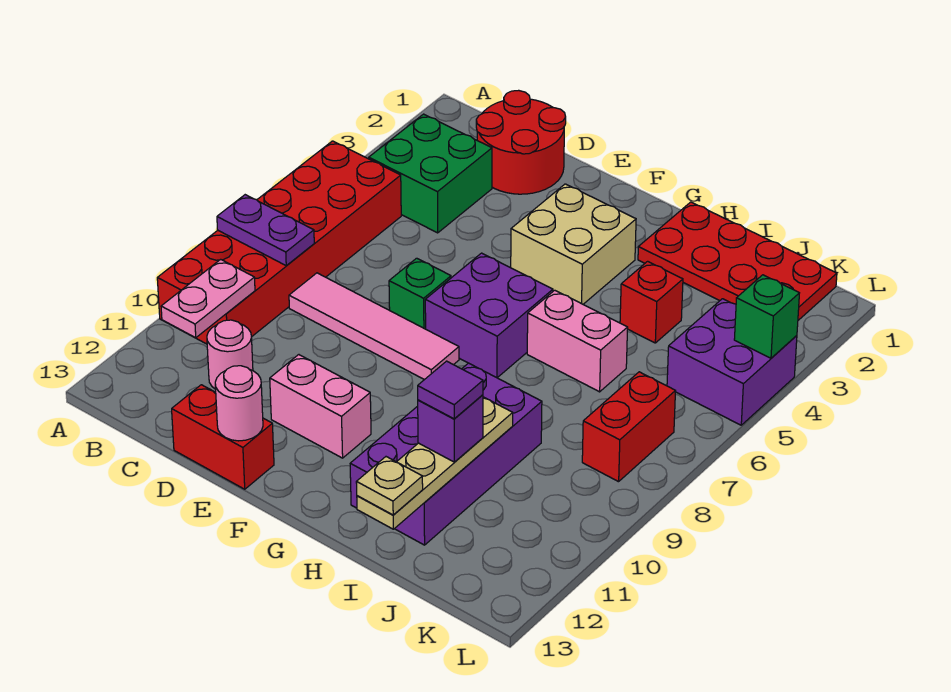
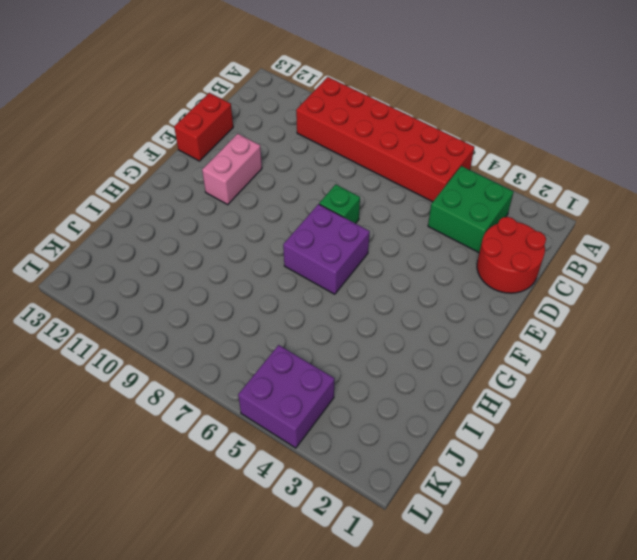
none -> pink tile C8:F8 level 1
none -> pink round brick C11 level 1
none -> tan brick F3:G4 level 1

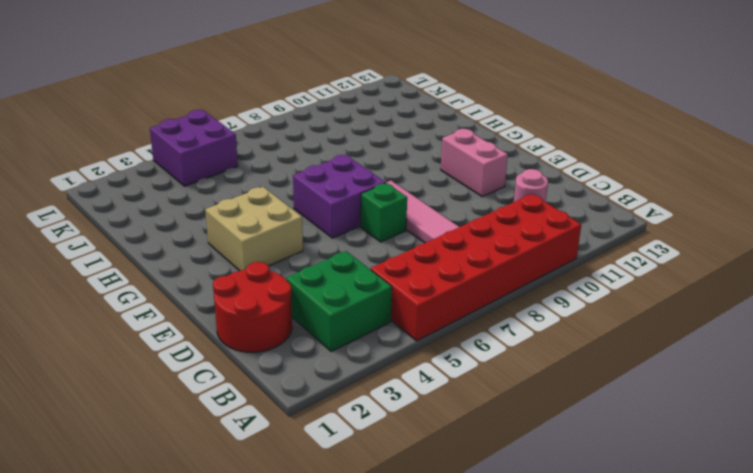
none -> red brick D13:E13 level 1
none -> red plate H1:K2 level 1
none -> pink brick H6:I6 level 1

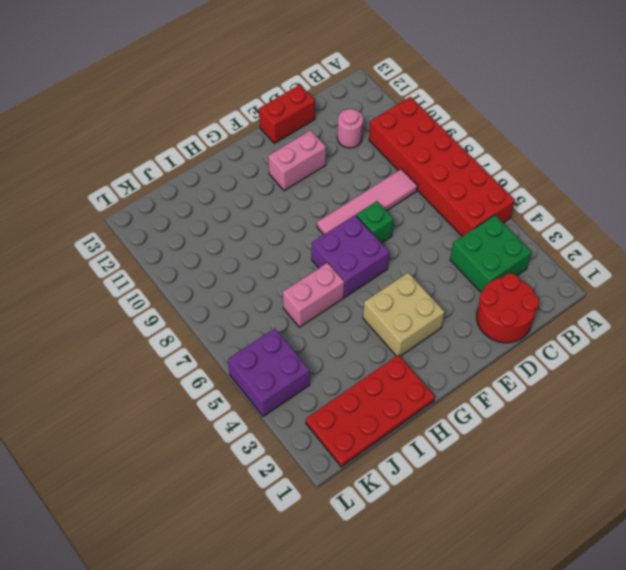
none -> purple brick H9:I12 level 1
none -> red brick I4 level 1
none -> red brick K7:K8 level 1

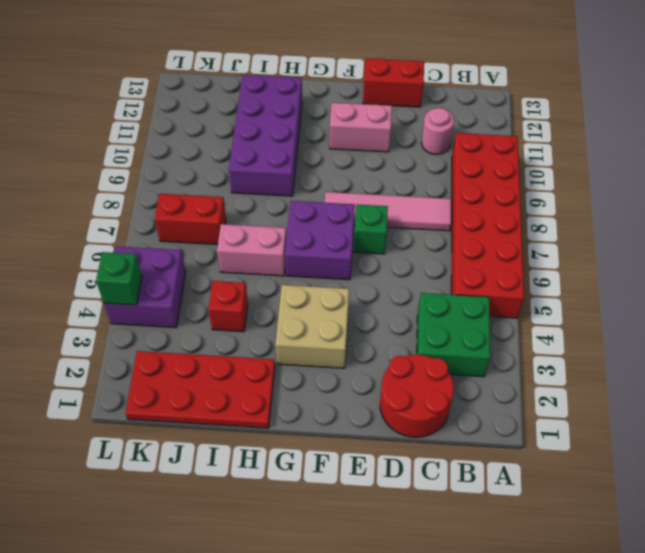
red brick J7:K7 level 1 -> red brick K7:K8 level 1
none -> purple plate A8:B8 level 2
none -> pink plate B10:B11 level 2
none -> pink round brick E13 level 2

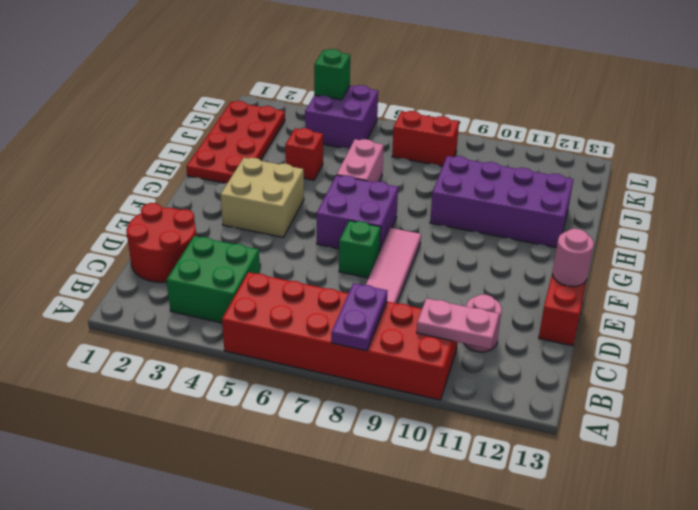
none -> pink brick E11:F11 level 1
none -> tan plate I10:I13 level 2
none -> purple brick I11 level 3

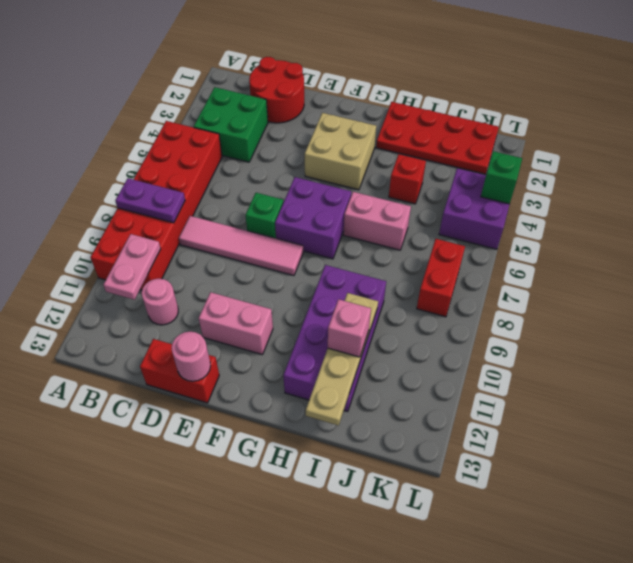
pink brick I11 level 3 -> purple brick I11 level 3
none -> tan plate I13 level 3
none -> purple tile I11 level 4

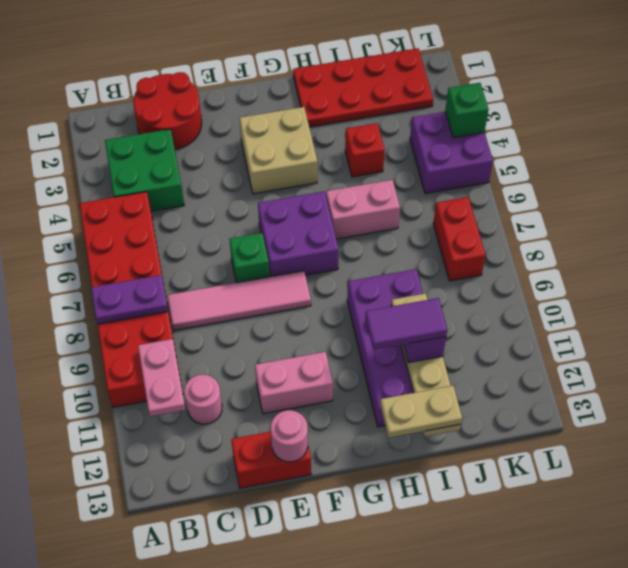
purple tile H11:I11 level 4 -> purple tile I11 level 4
tan plate H13:I13 level 3 -> tan plate I13 level 3

